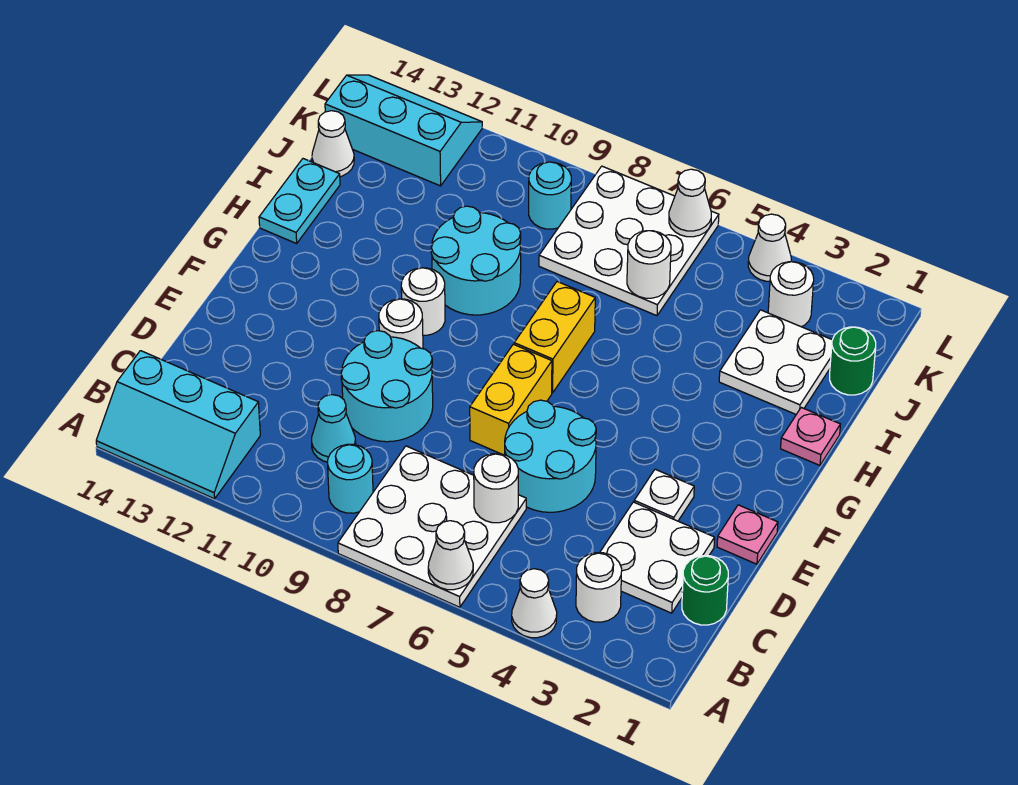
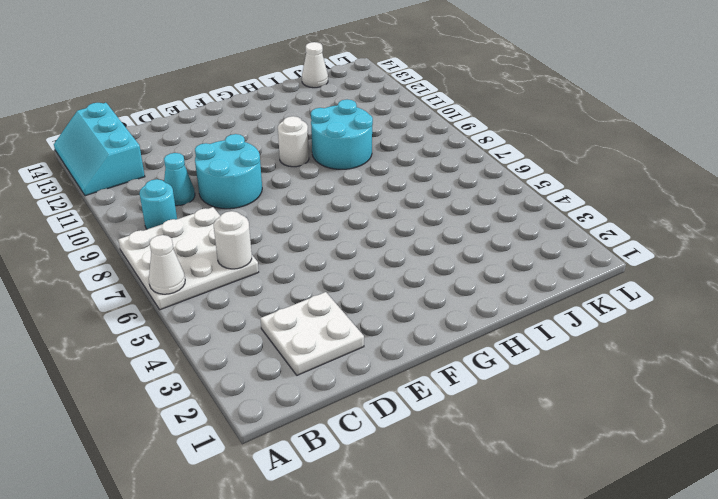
none -> white cone A4 level 1
none -> white round brick B3 level 1
none -> green round brick C1 level 1
none -> cyan round brick D5:E6 level 1

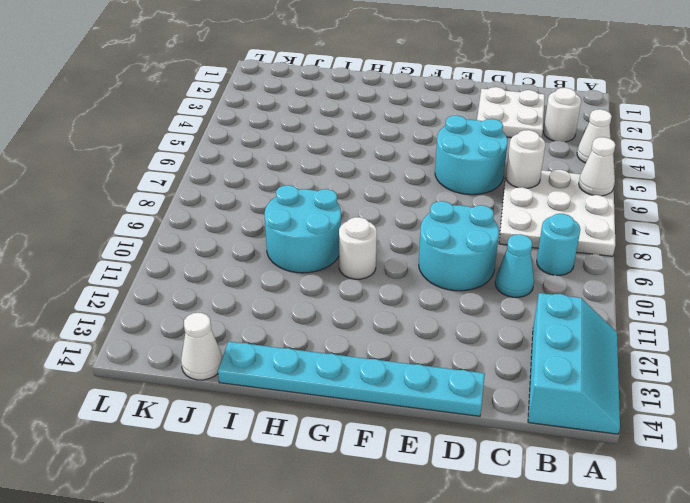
cyan plate D14:I14 level 1 -> cyan plate H14:I14 level 1
none -> green round brick C1 level 1
none -> pink plate E1 level 1
none -> white plate E3 level 1
none -> yellow brick E7:F7 level 1

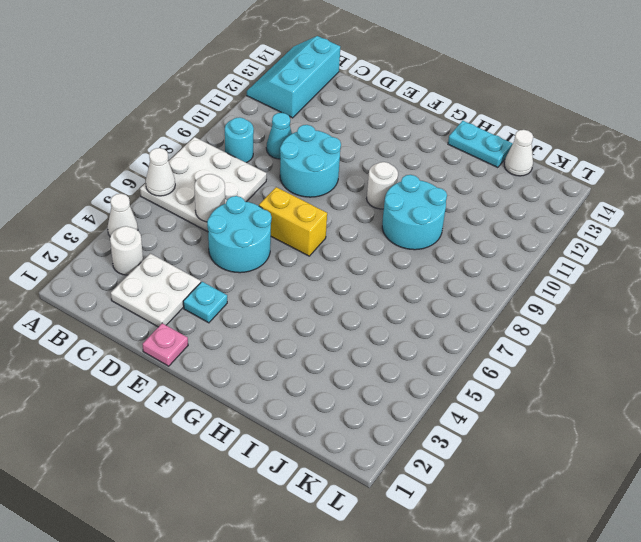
cyan plate E3 level 1 -> white plate E3 level 1
none -> green round brick C1 level 1
none -> white round brick F10 level 1
none -> yellow brick G7:H7 level 1
none -> pink plate H1 level 1

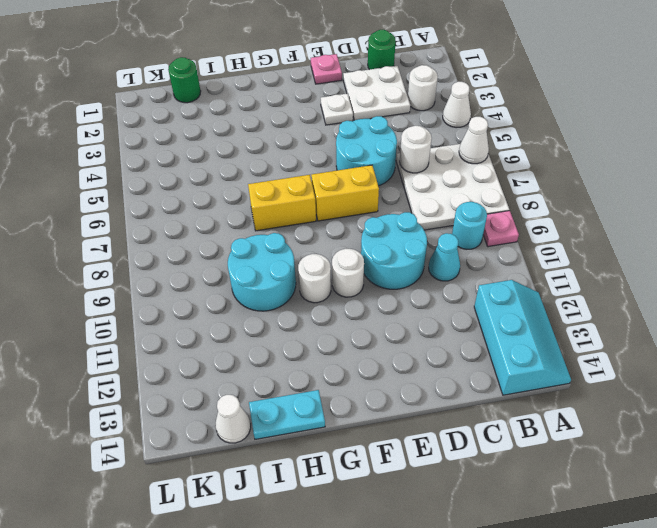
pink plate A9 level 1 -> pink plate H1 level 1
none -> white plate I2:J3 level 1
none -> white plate J6:L8 level 1
none -> white round brick K3 level 1
none -> cyan round brick K9 level 1

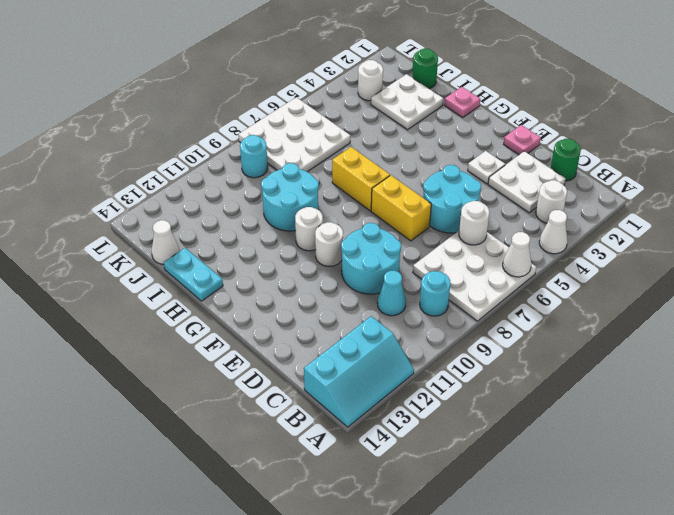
none -> cyan slope K12:L14 level 1 top K
none -> white cone L4 level 1
none -> white round brick J6 level 2
none -> white cone L6 level 2

